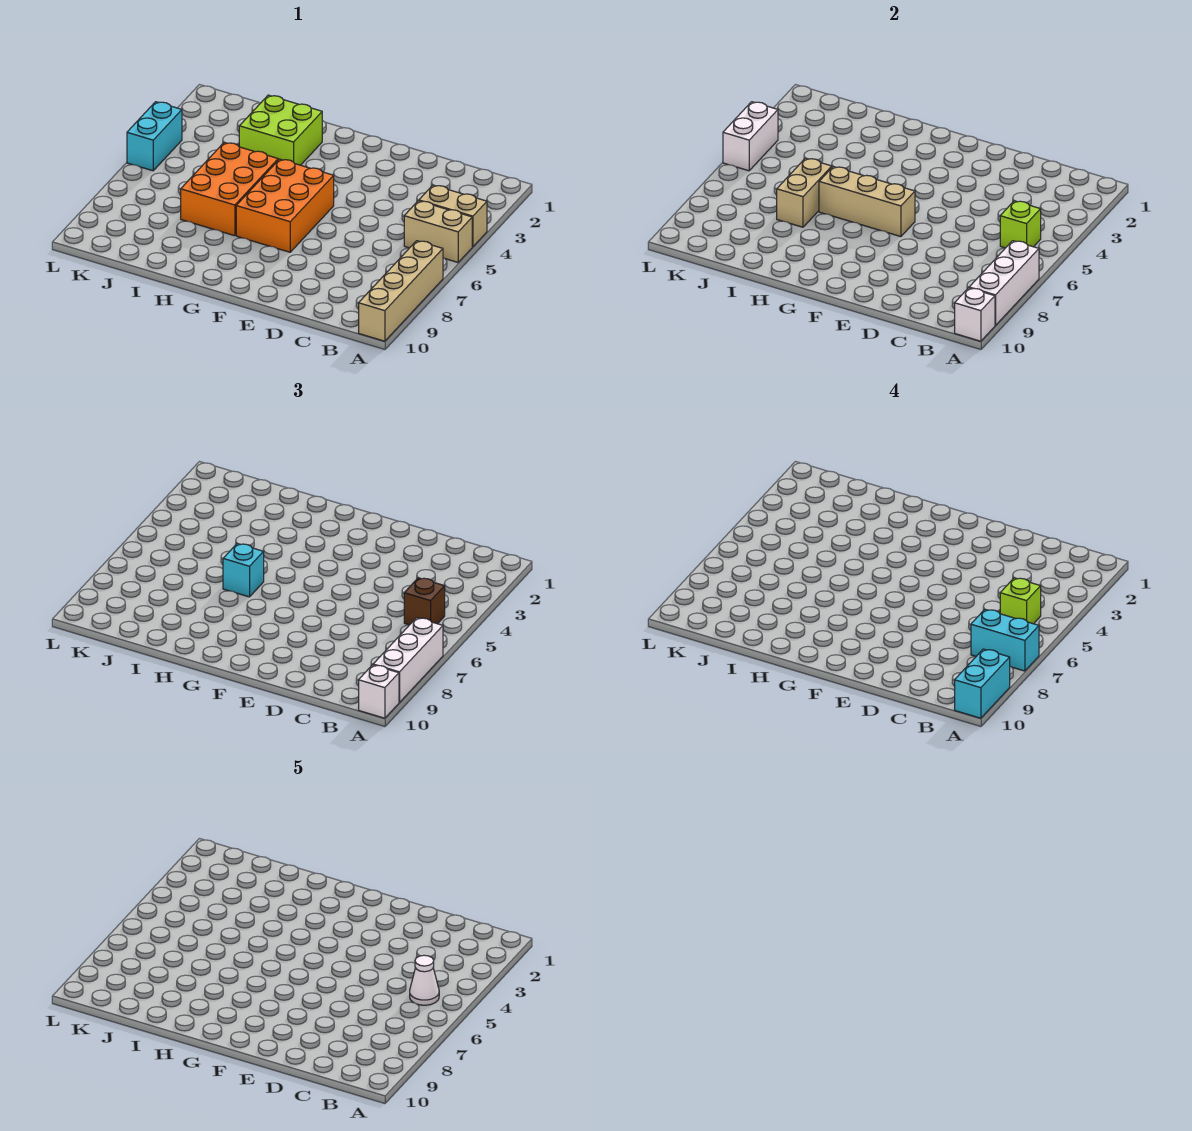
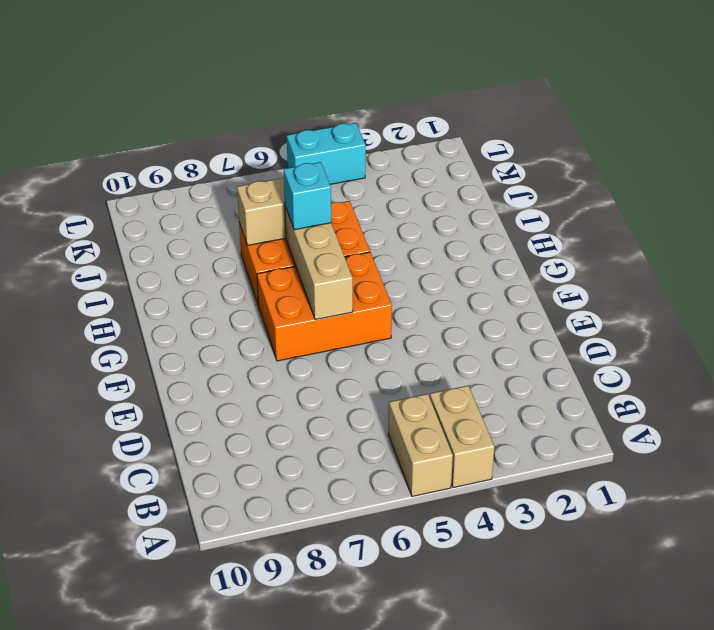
none -> tan brick A7:A10 level 1
none -> lime brick H2:I3 level 1
none -> white brick A7:A9 level 2

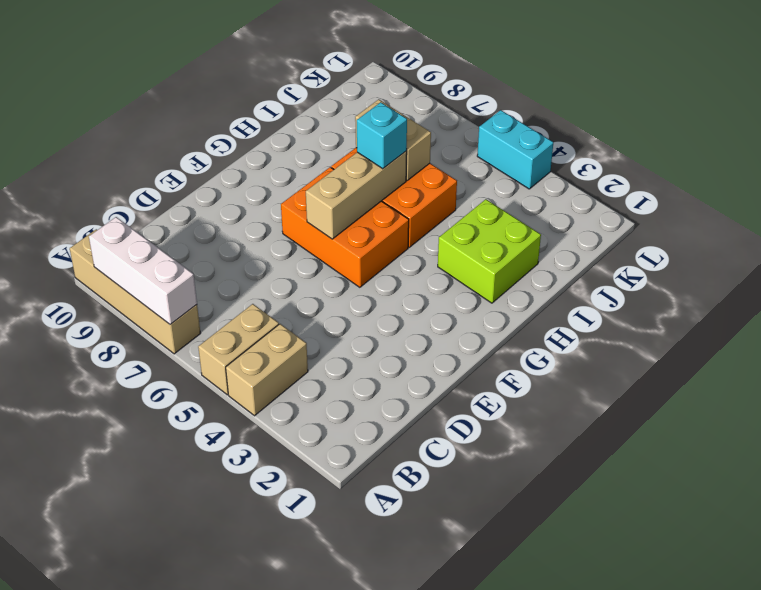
none -> white brick A10 level 2
none -> lime brick B5 level 2
none -> white brick L4:L5 level 2

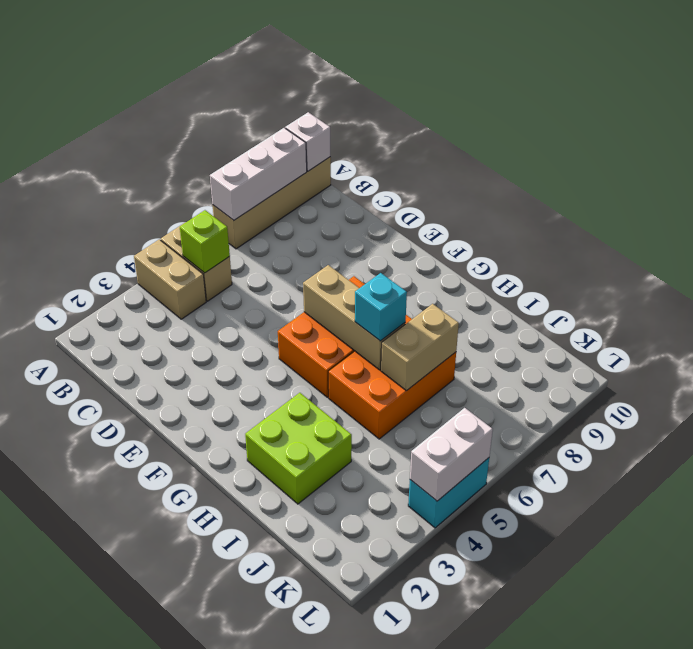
none -> white brick A7:A9 level 3
none -> white brick A10 level 3
none -> brown brick B5 level 3

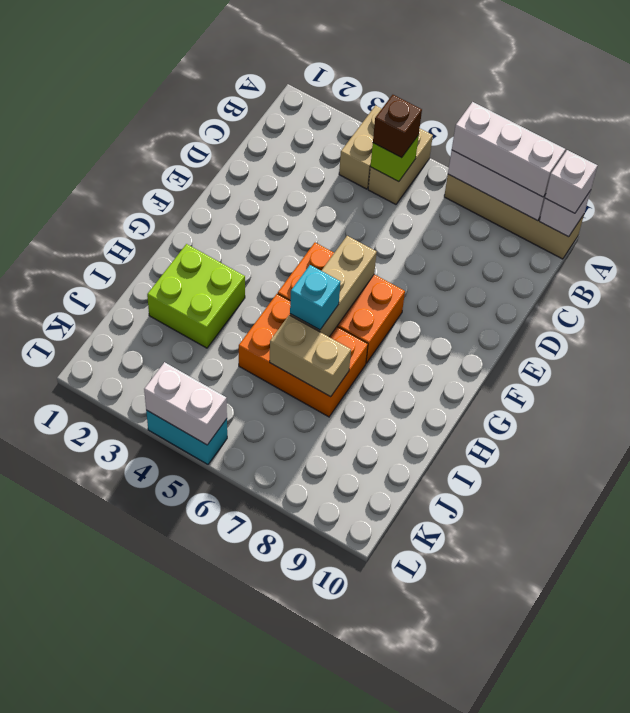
none -> cyan brick A7:B7 level 4
none -> cyan brick A9:A10 level 4
none -> lime brick B5 level 4

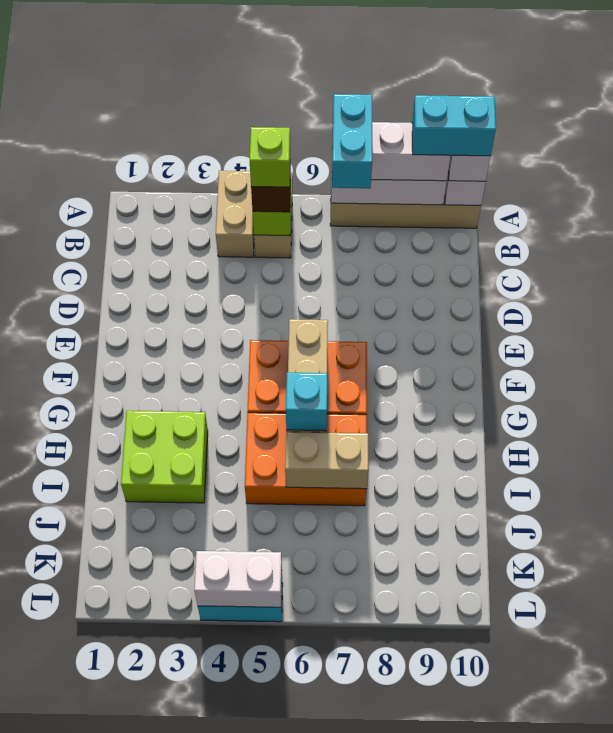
none -> white cone B5 level 5

